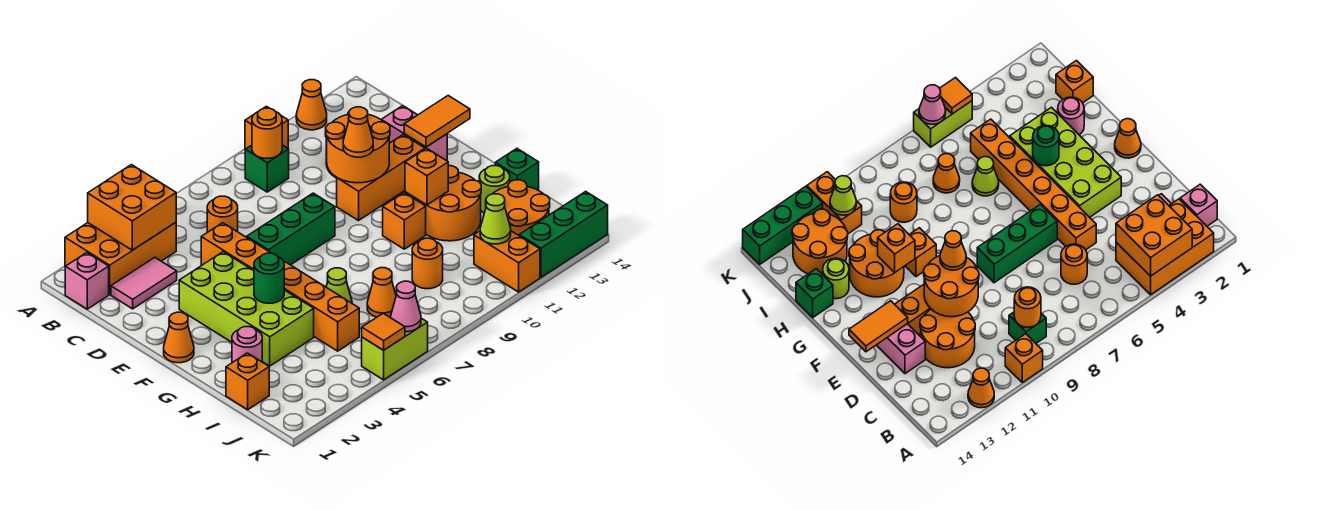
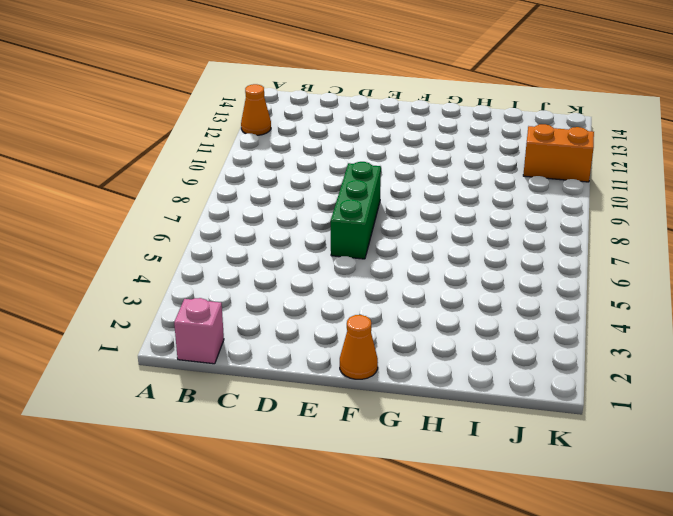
none -> orange brick A2:B4 level 1
none -> orange brick A10 level 1
none -> green brick B9 level 1
none -> pink tile C2:C3 level 1

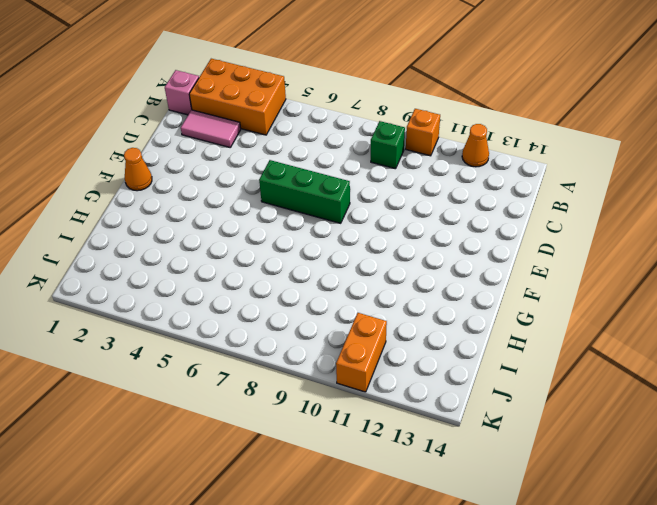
none -> orange round brick C6 level 1
none -> orange round brick C11:D12 level 1
none -> orange brick D5:I5 level 1
none -> pink brick D13:E13 level 1

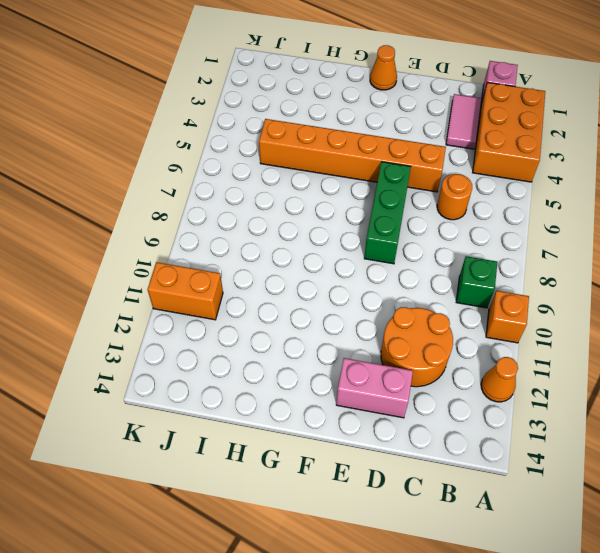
none -> lime brick E3:H4 level 1
none -> orange brick E10:E12 level 1
none -> orange brick G10 level 1
none -> orange round brick G11:H12 level 1

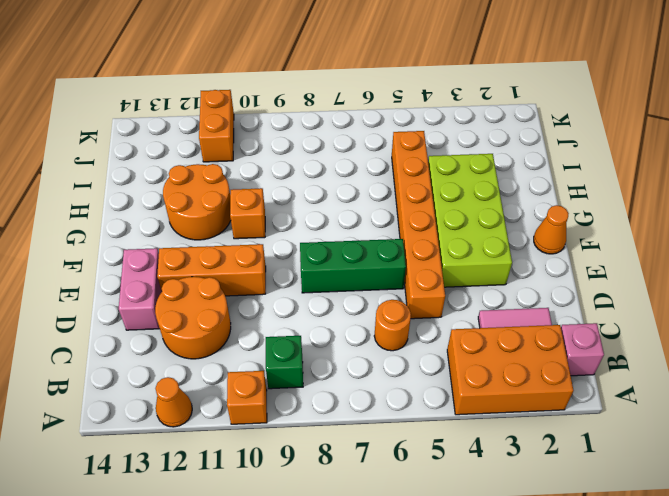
none -> pink round brick H2 level 1
none -> lime cone H6 level 1
none -> lime round brick H13 level 1
none -> green brick H14 level 1

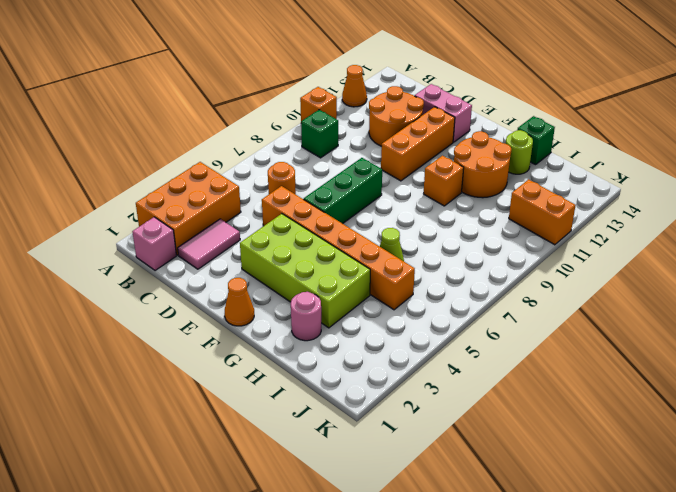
none -> orange brick I1 level 1
none -> orange cone I7 level 1
none -> orange round brick I9 level 1
none -> orange round brick I12:J13 level 1

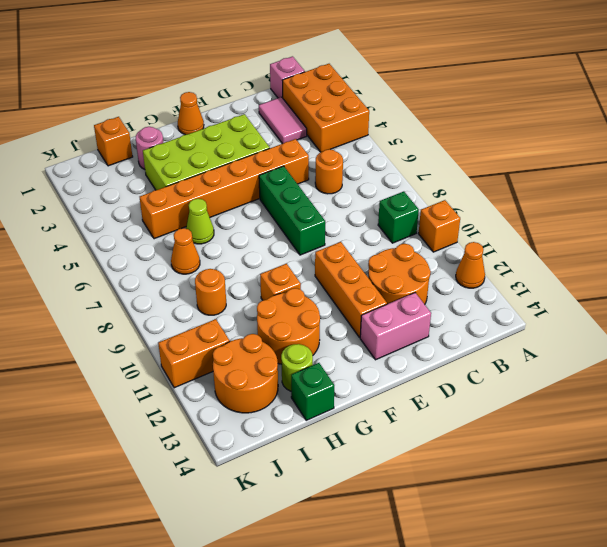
none -> lime brick K5:K6 level 1
none -> green brick K12:K14 level 1
none -> orange brick A3:B4 level 2
none -> orange round brick B9 level 2

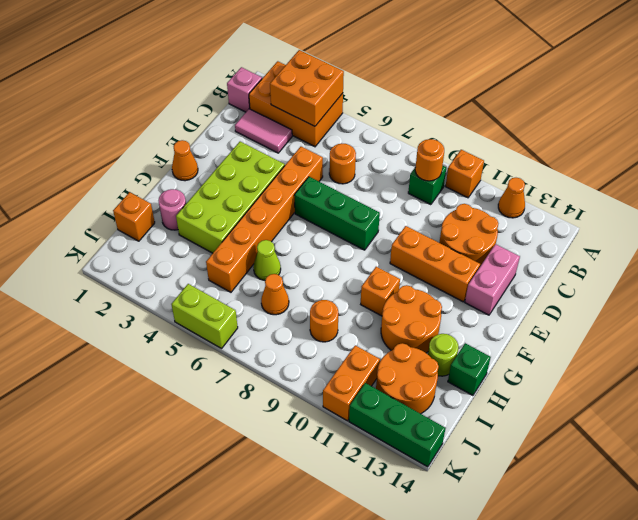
none -> orange round brick D10:E11 level 2
none -> orange tile E13:E14 level 2
none -> green round brick G4 level 2
none -> orange brick G11 level 2

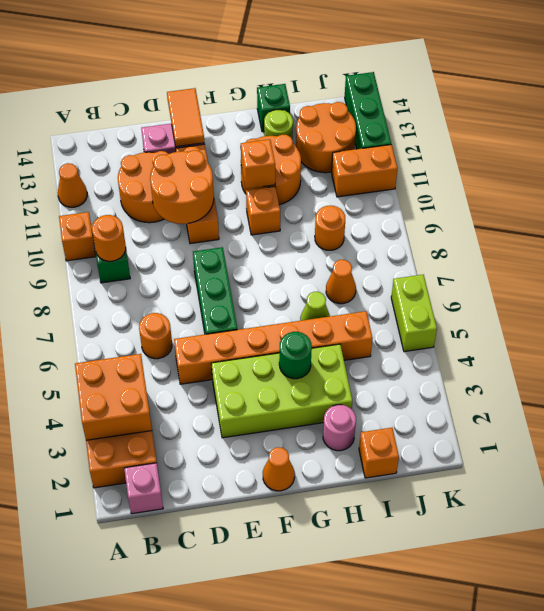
none -> pink tile C2:C3 level 1
none -> lime cone J11 level 2
none -> orange tile K5 level 2
none -> pink cone K6 level 2

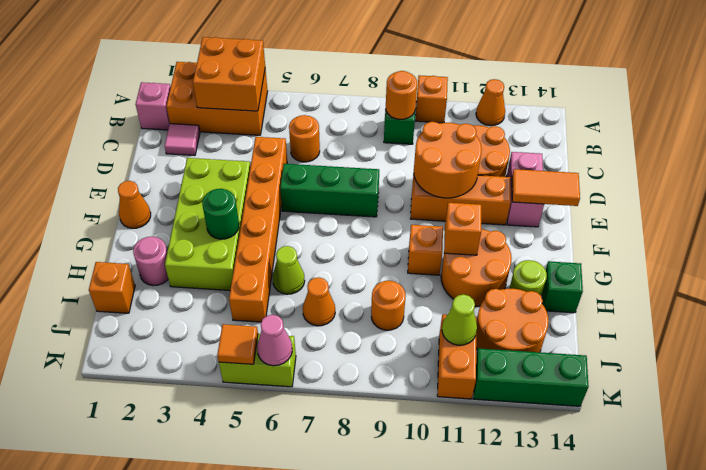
pink tile C2 level 1 -> pink tile C2:C3 level 1
none -> orange cone E10 level 3

